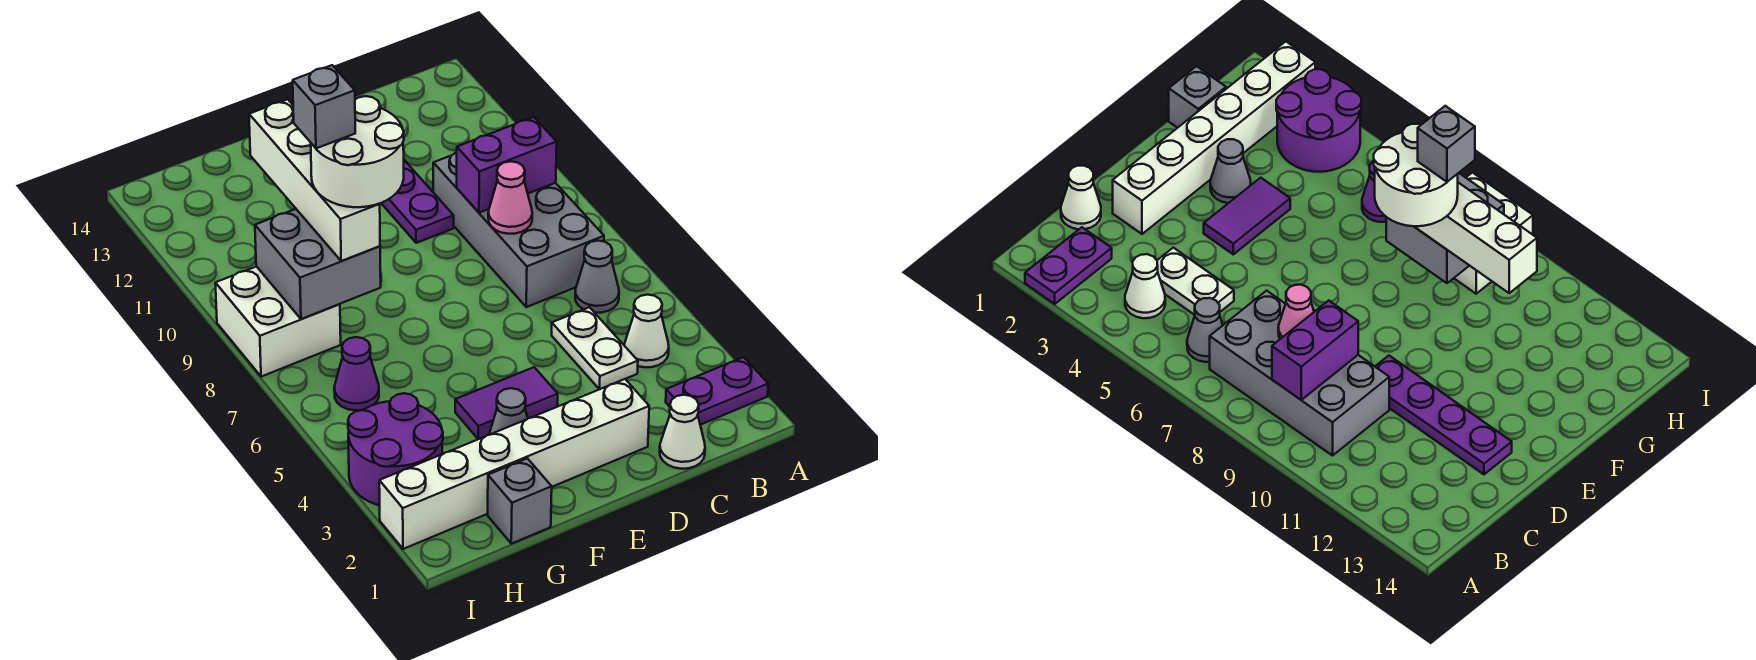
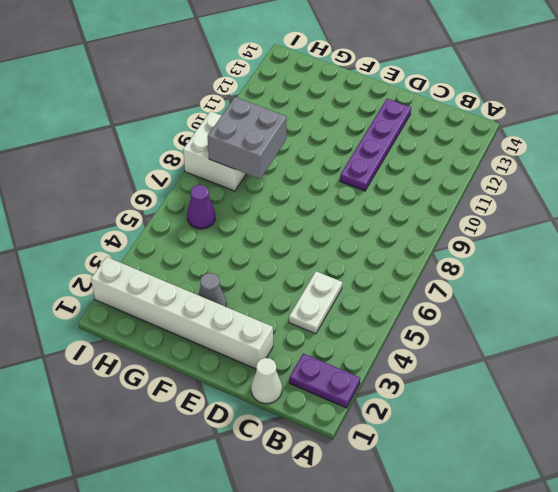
none -> white cone B4 level 1
none -> grey cone B6 level 1
none -> grey brick B7:C10 level 1

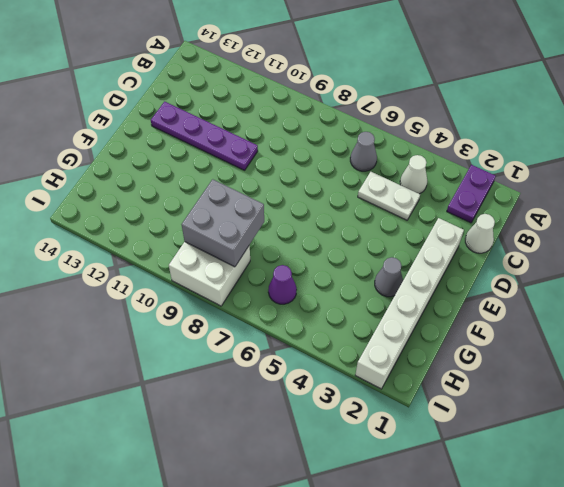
none -> grey brick B7:C10 level 1
none -> purple tile E4:F4 level 1
none -> grey brick G1 level 1

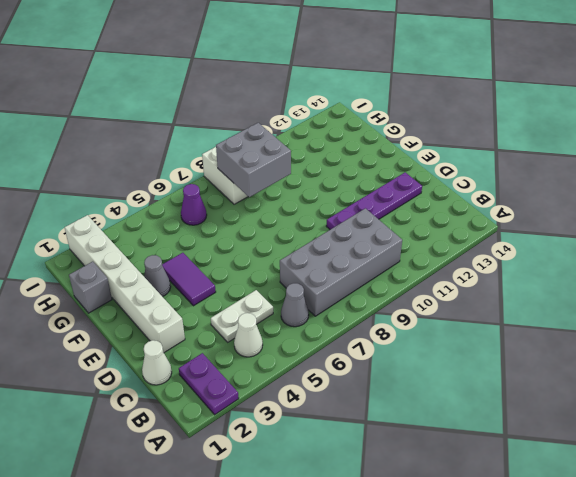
none -> purple round brick H3:I4 level 1
none -> purple brick B9:C9 level 2
none -> pink cone C8 level 2

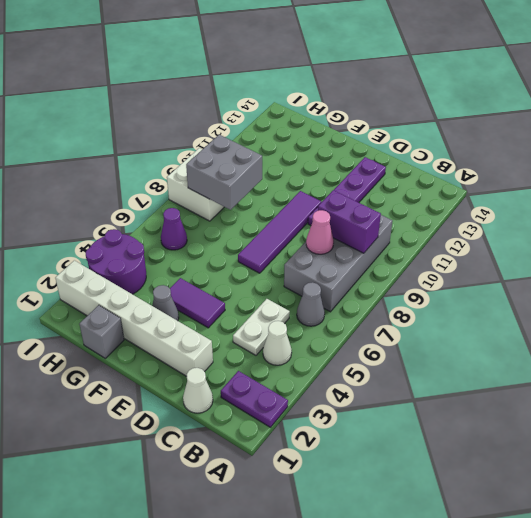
purple tile E7:E10 level 1 -> none
none -> white brick G8:G11 level 3
none -> white round brick F8:G9 level 4
none -> grey brick G9 level 5

